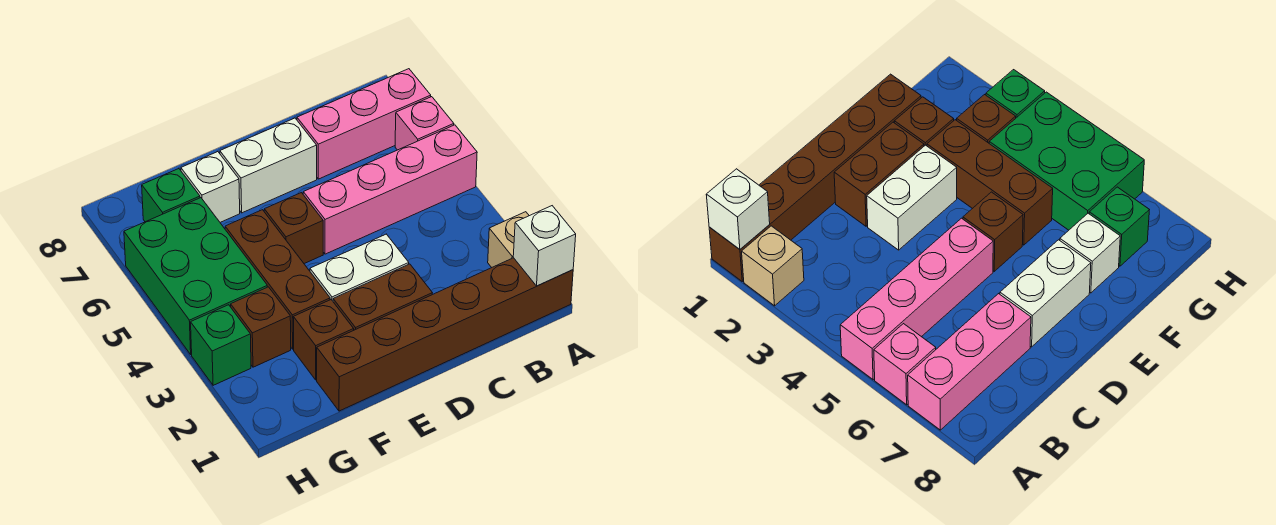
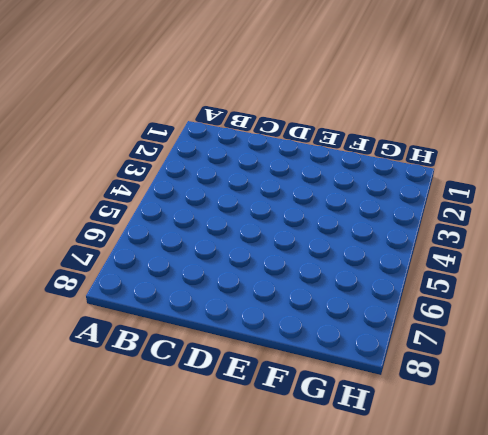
none -> brown brick A1:F1 level 1
none -> tan brick A2 level 1
none -> pink brick A5:D5 level 1

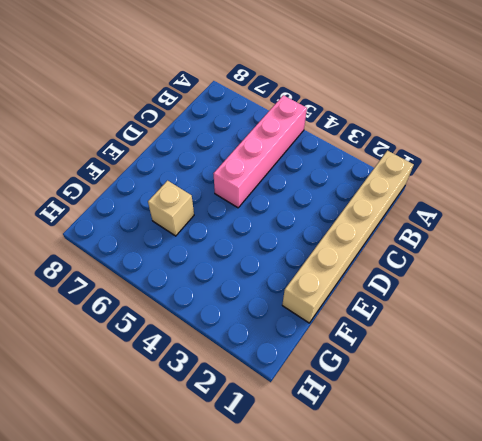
tan brick A1:F1 level 1 -> brown brick A1:F1 level 1
tan brick F6 level 1 -> tan brick A2 level 1
none -> pink brick A6 level 1
none -> pink brick A7:C7 level 1
none -> brown brick D2:E2 level 1

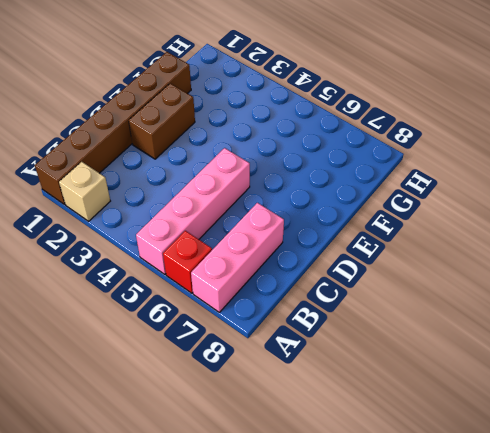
red brick A6 level 1 -> pink brick A6 level 1
none -> white brick D3:E3 level 1
none -> white brick D7:E7 level 1
none -> brown brick E5 level 1

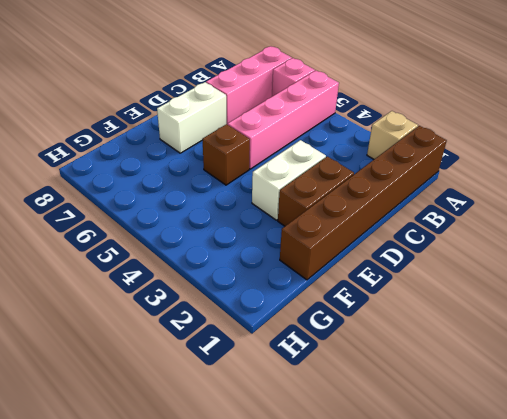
none -> brown brick F2 level 1
none -> brown brick F3:F5 level 1
none -> white brick F7 level 1

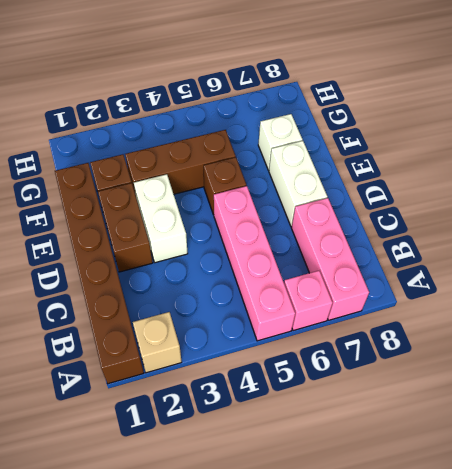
none -> brown brick G3 level 1
none -> green brick G4:H6 level 1
none -> green brick G7 level 1

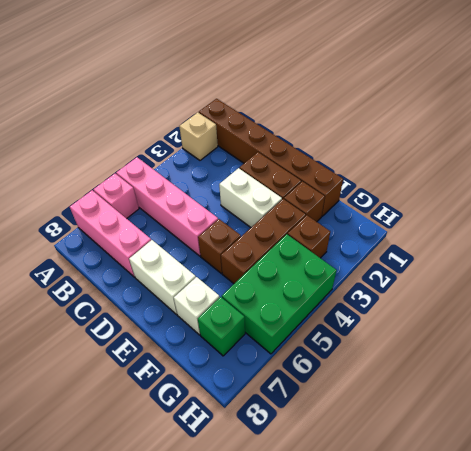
none -> green brick H3 level 1
none -> white brick A1 level 2

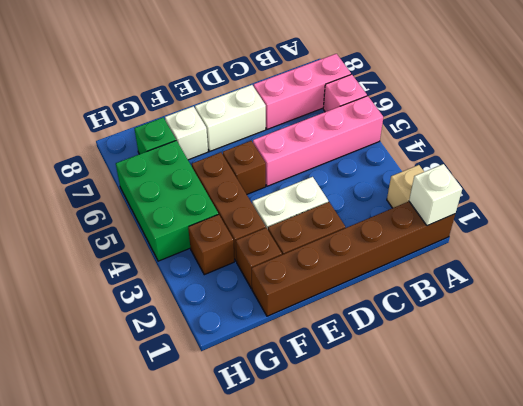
none -> green brick H3 level 1

